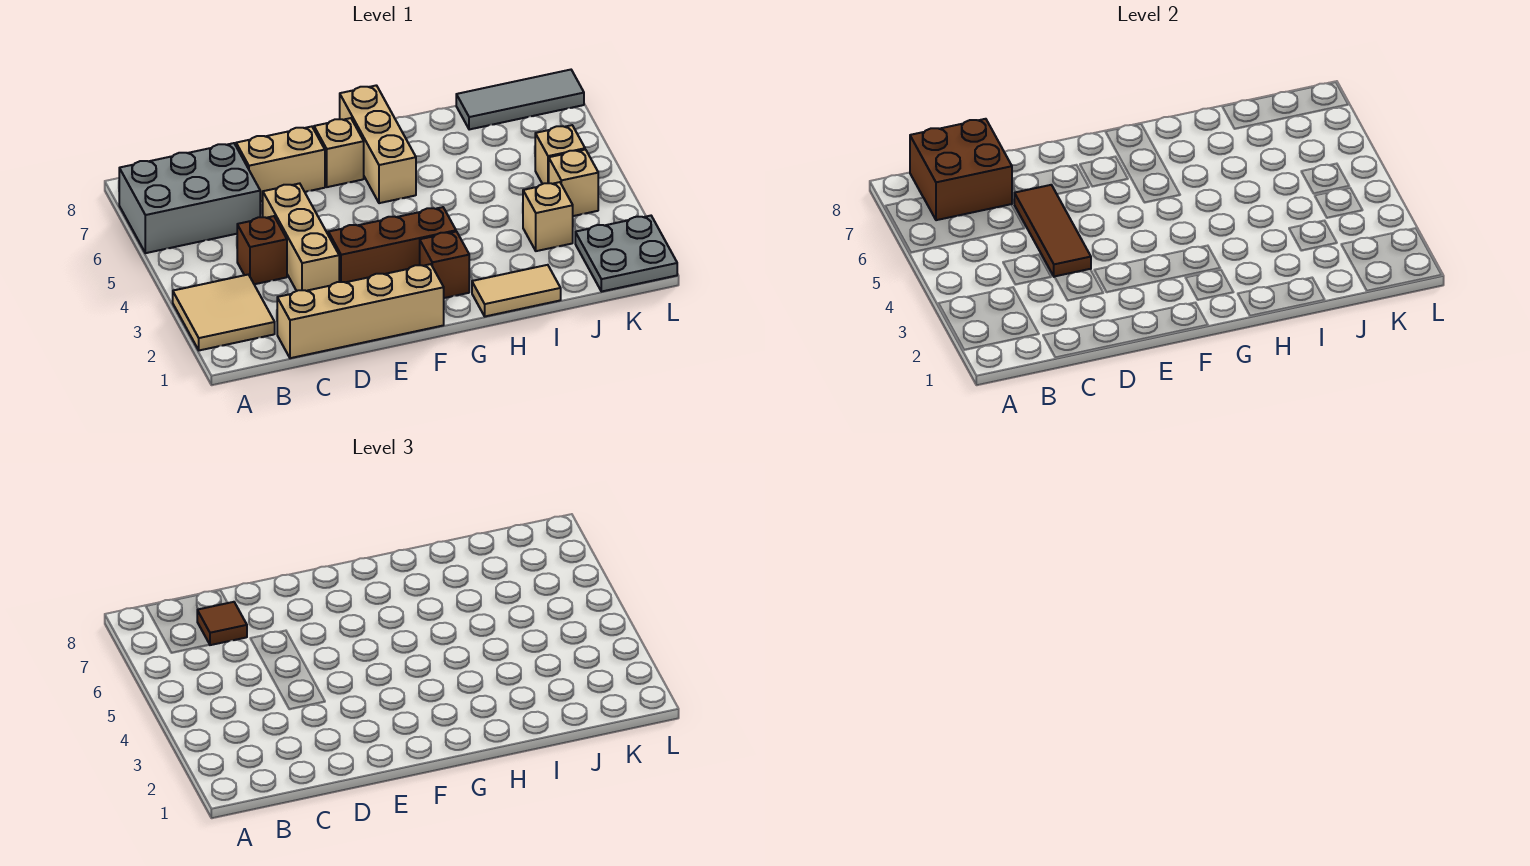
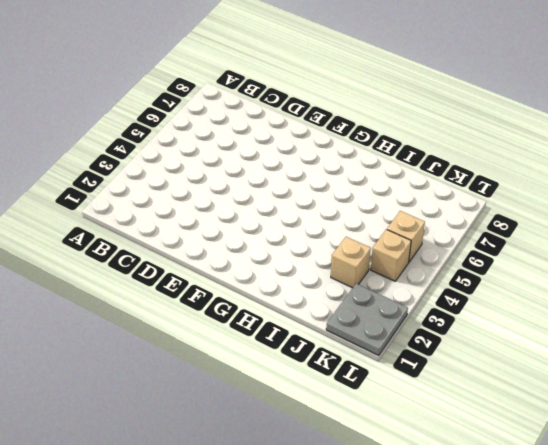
none -> tan tile A2:B3 level 1
none -> grey brick A6:C7 level 1
none -> tan brick C1:F1 level 1

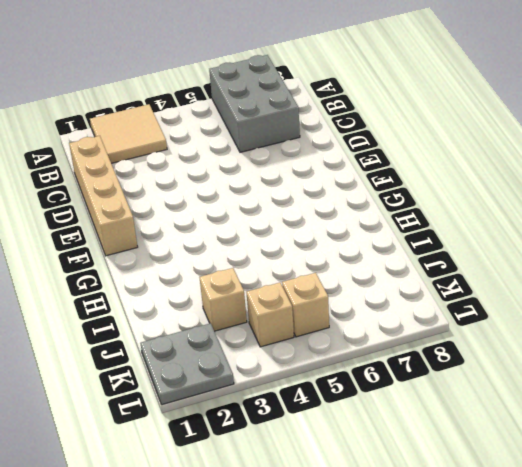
none -> brown brick C4 level 1
none -> tan brick D3:D5 level 1
none -> tan brick D7:E7 level 1

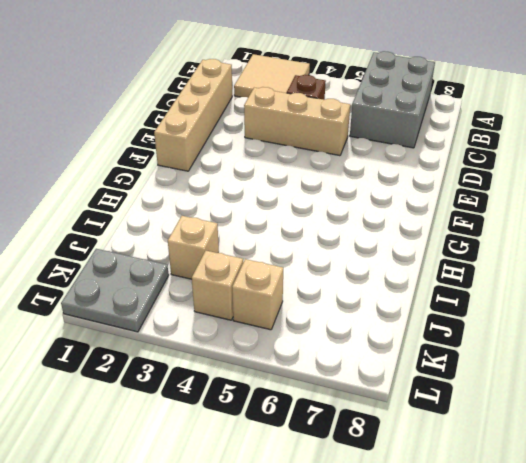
none -> tan brick D7:E7 level 1
none -> brown brick E3:G3 level 1
none -> tan brick F7 level 1

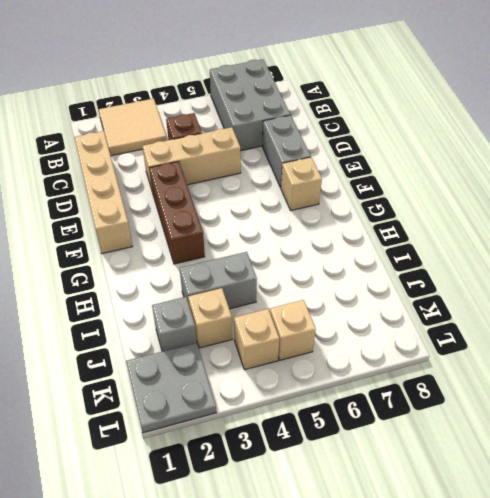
grey brick D7:E7 level 1 -> tan brick D7:E7 level 1
grey brick I3:I4 level 1 -> none
grey brick J2 level 1 -> none
none -> brown brick G2 level 1
none -> tan brick G6:G8 level 1
none -> tan tile H1:I1 level 1

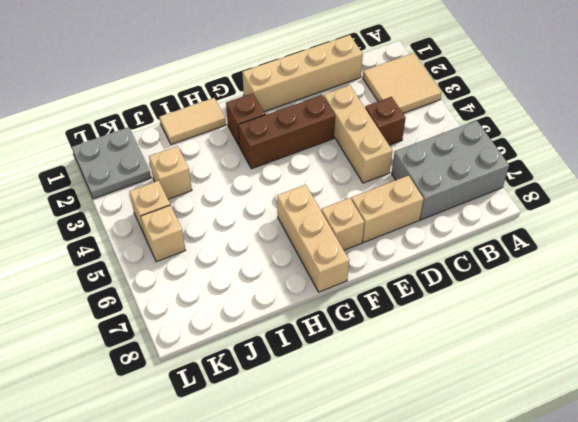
none -> grey tile J8:L8 level 1
none -> brown brick B7:C8 level 2
none -> brown tile D4:D6 level 2

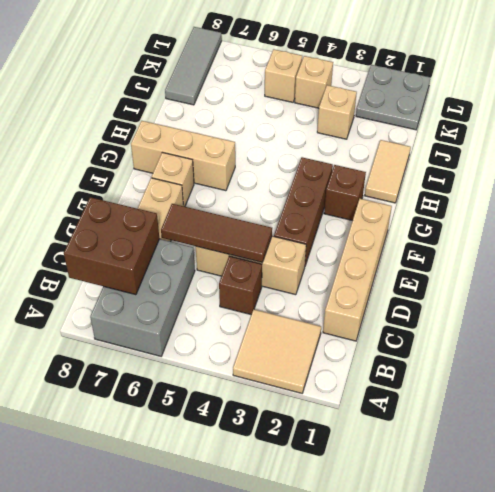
none -> brown tile C7 level 3

